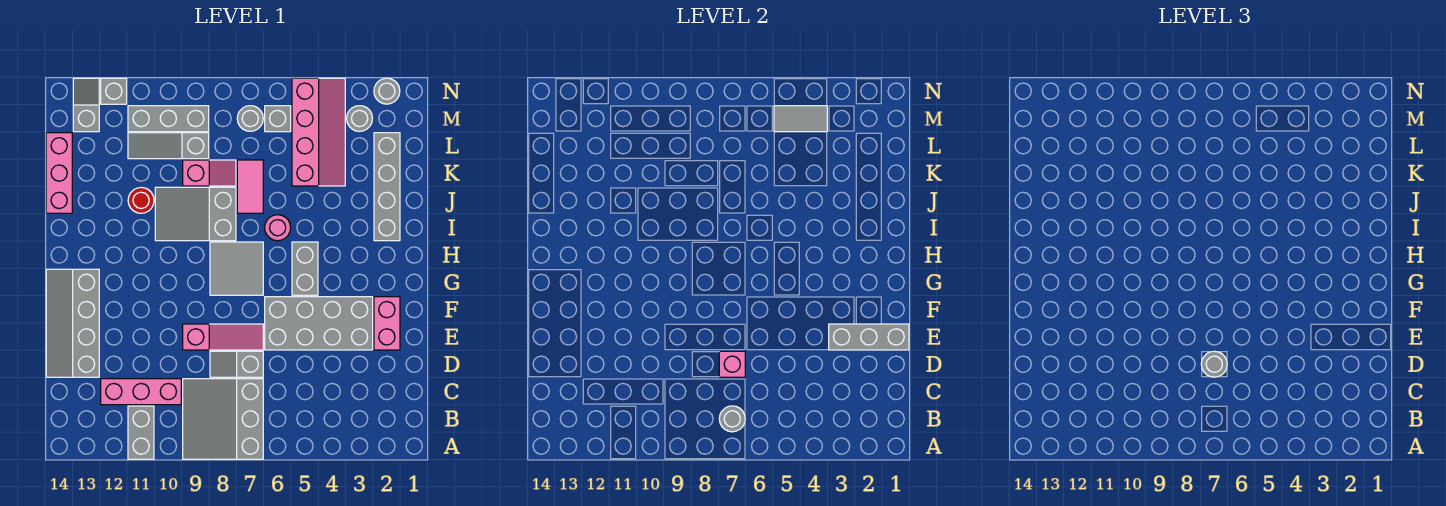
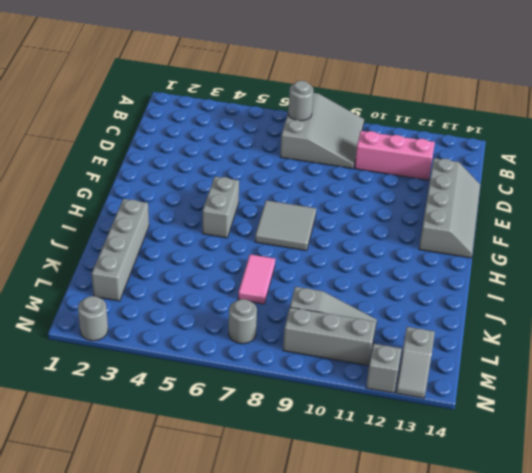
none -> grey brick A11:B11 level 1
none -> grey slope D7:D8 level 1 top 7
none -> pink brick E2:F2 level 1
none -> grey brick E3:F6 level 1

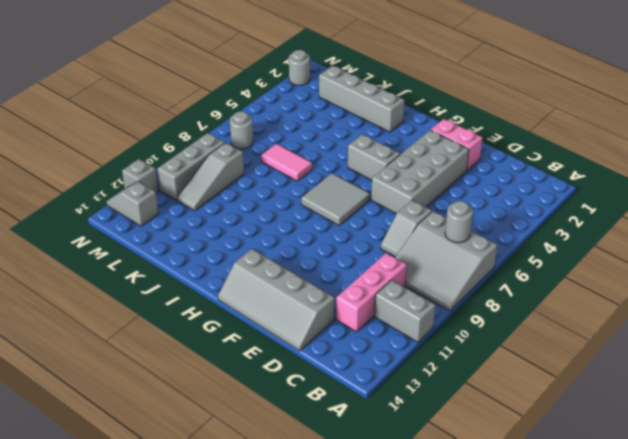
none -> pink slope E7:E9 level 1 top 9
none -> pink round brick I6 level 1
none -> grey slope I8:J10 level 1 top 8
none -> red round brick J11 level 1

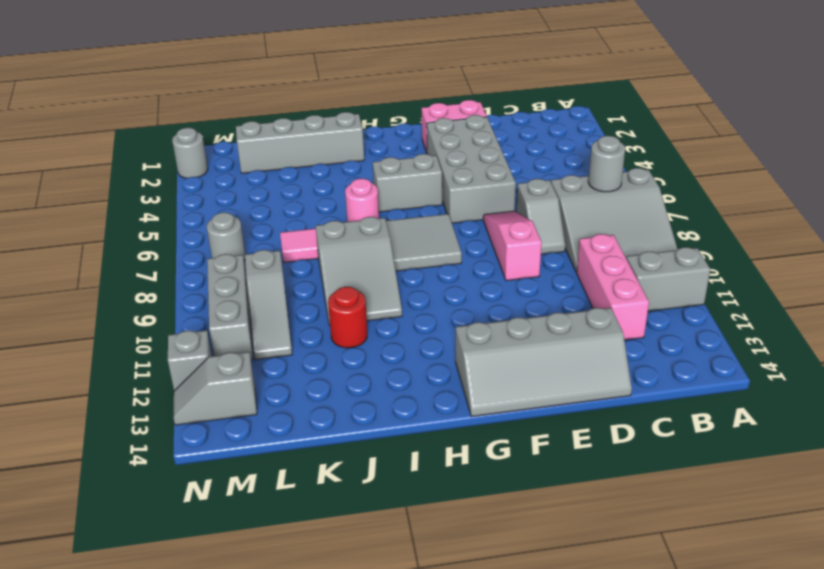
none -> pink brick J14:L14 level 1
none -> pink slope K4:N5 level 1 top 5
none -> pink slope K8:K9 level 1 top 9
none -> grey round brick M3 level 1

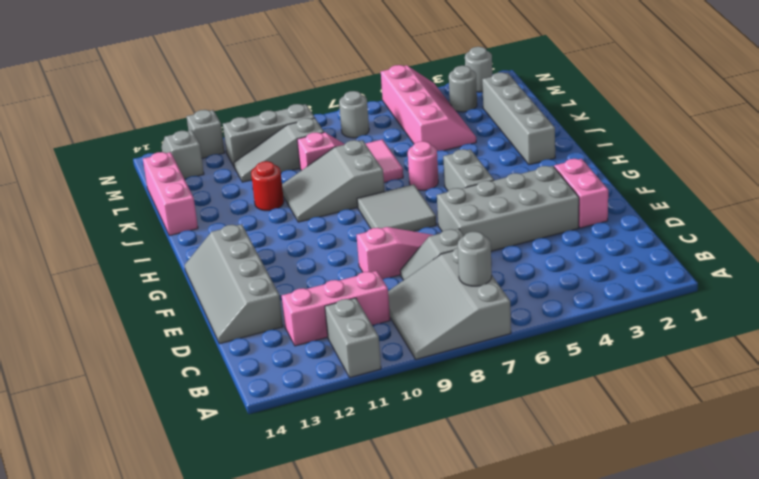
none -> grey brick M6 level 1
none -> pink brick D7 level 2
none -> grey brick E1:E3 level 2
none -> grey tile M4:M5 level 2

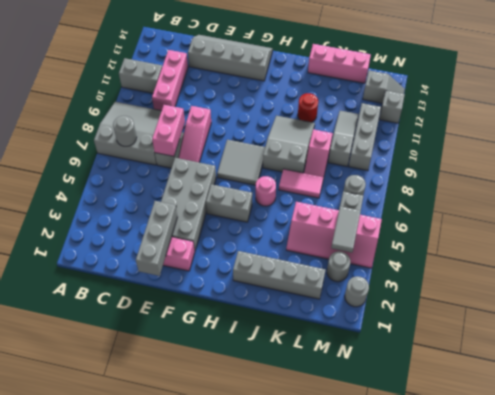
pink brick D7:D8 level 2 -> pink brick D7 level 2
none -> grey round brick D7 level 3

